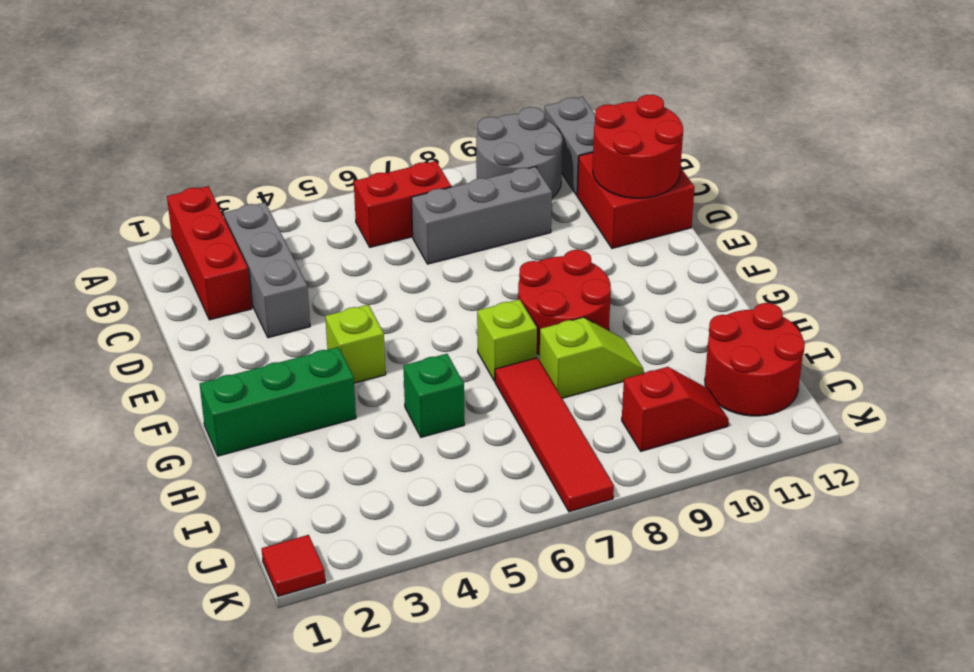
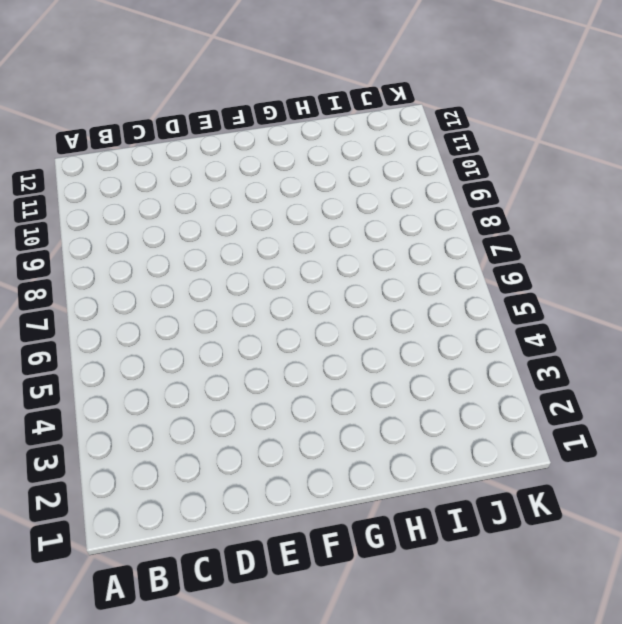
none -> red brick A2:C2 level 1
none -> grey round brick A9:B10 level 1
none -> grey brick A11:B11 level 1

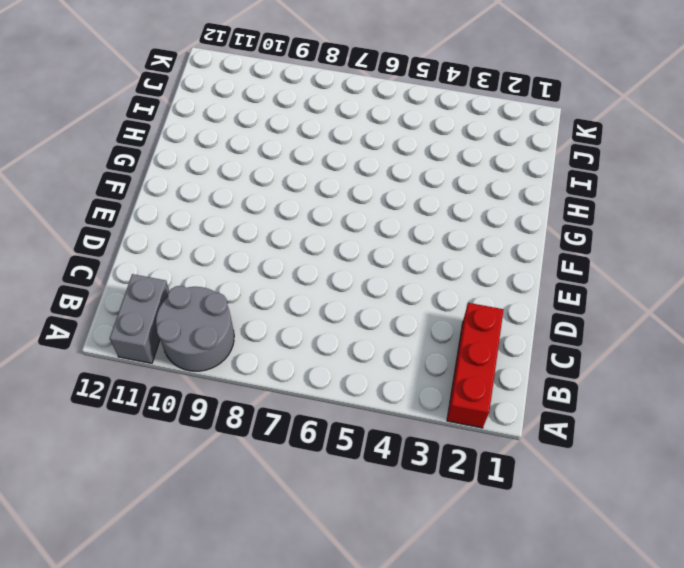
none -> grey brick B3:D3 level 1
none -> red brick B6:B7 level 1
none -> grey brick C7:C9 level 1

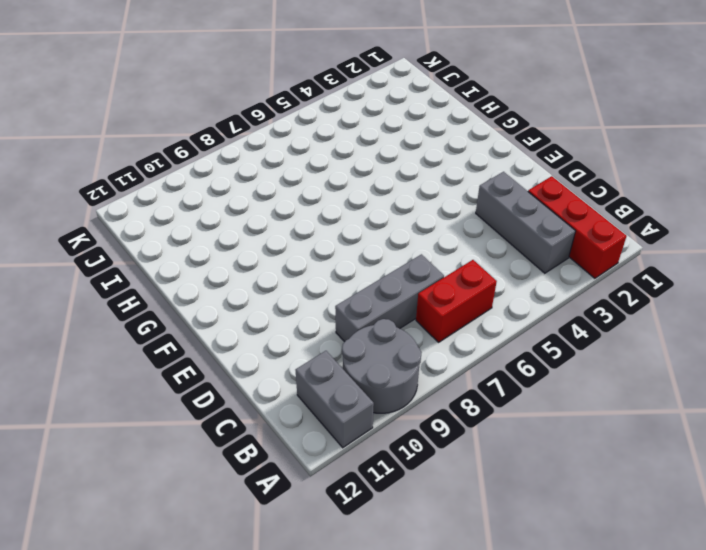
none -> red brick C11:D12 level 1
none -> lime brick F4 level 1
none -> red round brick F8:G9 level 1

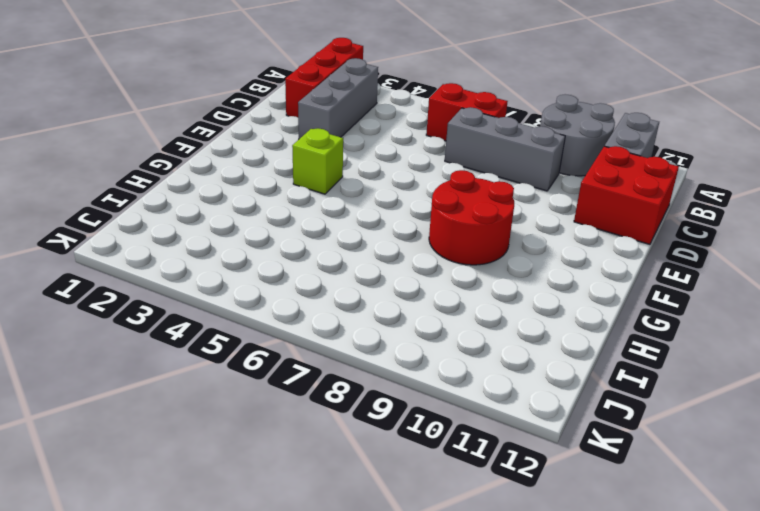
none -> green brick G1:G3 level 1
none -> lime brick G7 level 1
none -> green brick H5 level 1

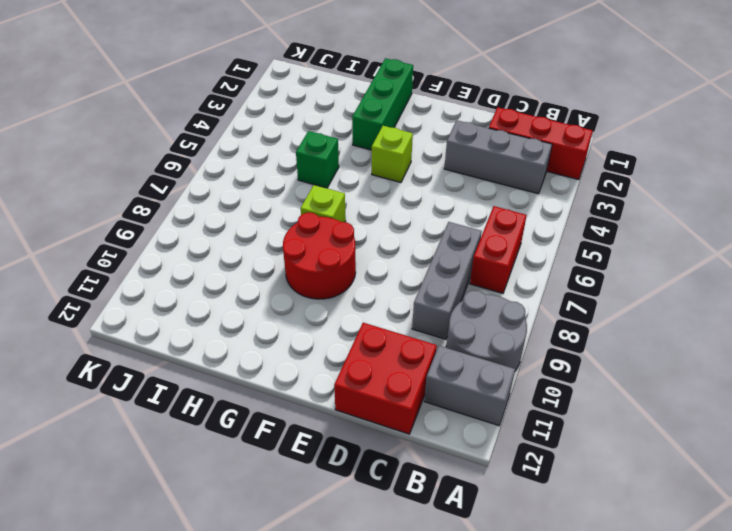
none -> red tile H7:K7 level 1
none -> lime slope H8:H9 level 1 top 8
none -> red round brick I11:J12 level 1

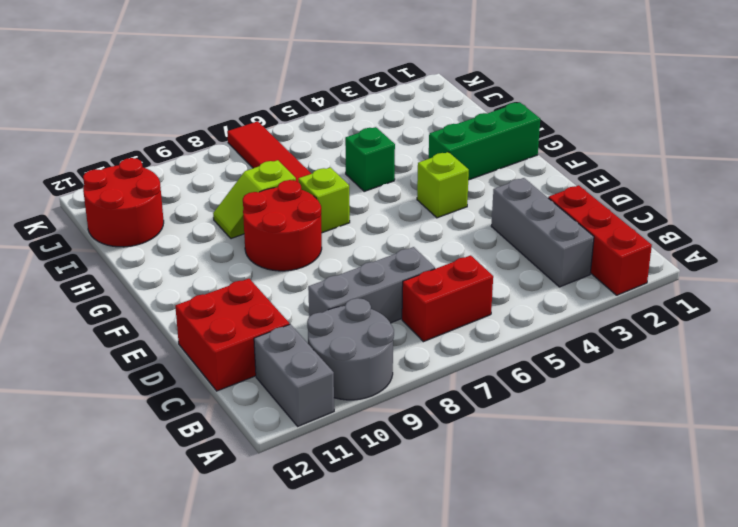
none -> red slope J9:J10 level 1 top 9
none -> red tile K1 level 1
none -> red round brick C11:D12 level 2

